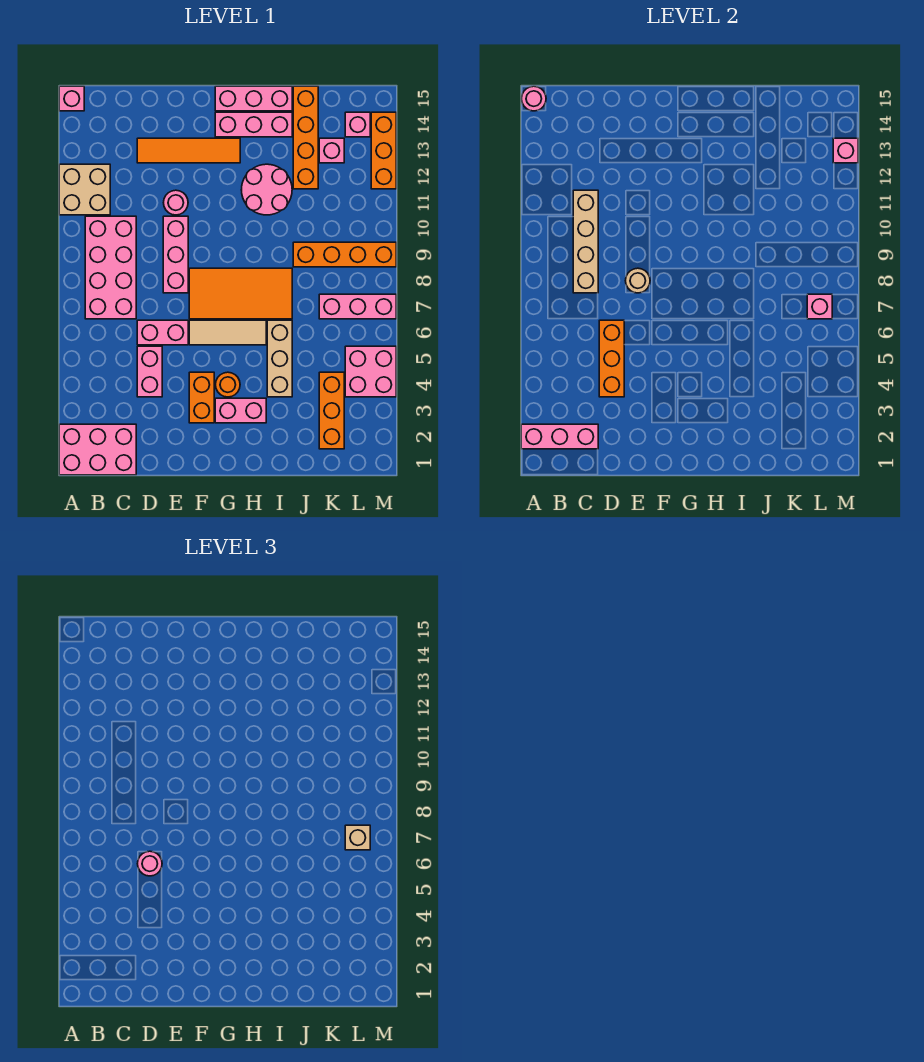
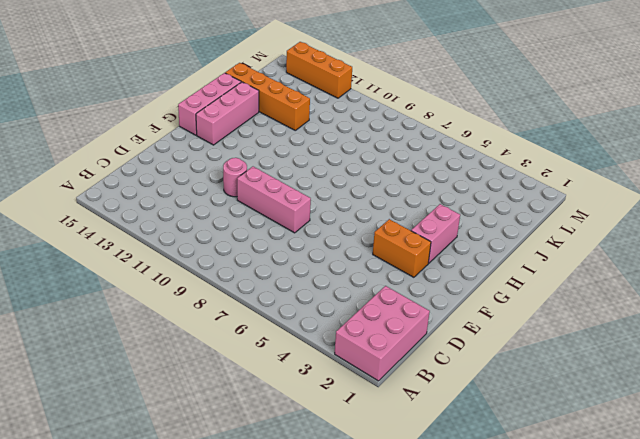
none -> tan brick A11:B12 level 1
none -> pink brick A15 level 1
none -> pink brick B7:C10 level 1
none -> pink brick D4:D5 level 1

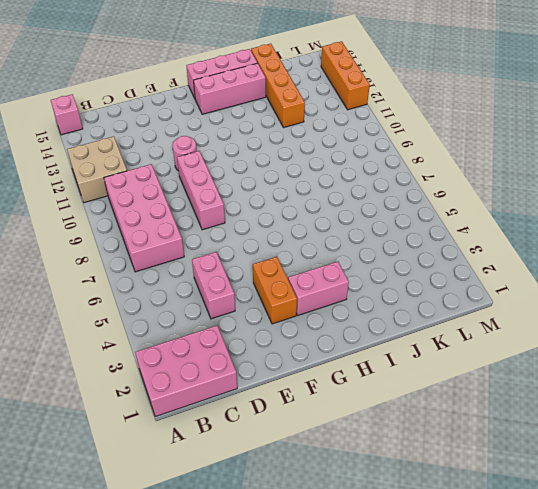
none -> pink brick D6:E6 level 1
none -> orange tile D13:G13 level 1
none -> tan tile F6:H6 level 1
none -> orange tile F7:I8 level 1

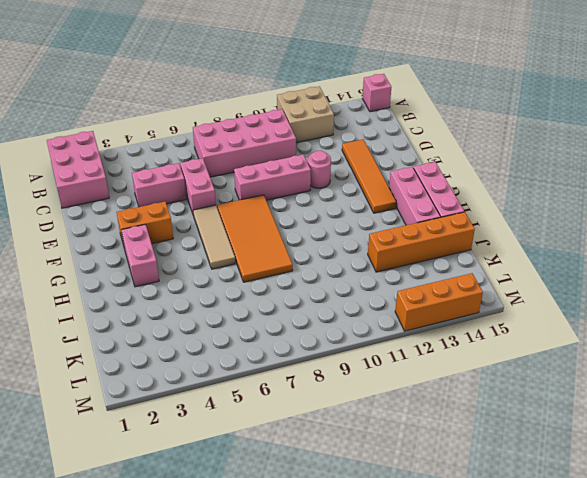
none -> orange round brick G4 level 1
none -> pink round brick H11:I12 level 1
none -> tan brick I4:I6 level 1
none -> orange brick J9:M9 level 1

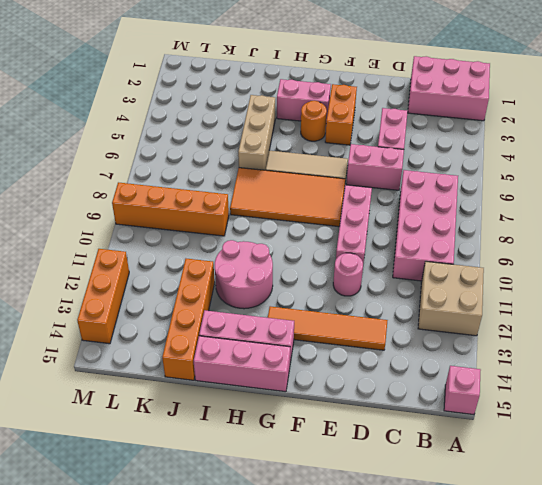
none -> orange brick K2:K4 level 1
none -> pink brick K7:M7 level 1
none -> pink brick K13 level 1
none -> pink brick L4:M5 level 1

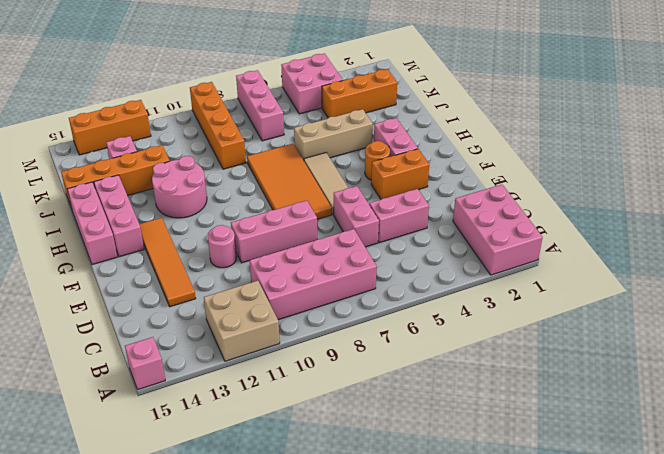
none -> pink brick L14 level 1
none -> pink brick A2:C2 level 2
none -> pink round brick A15 level 2
none -> tan brick C8:C11 level 2

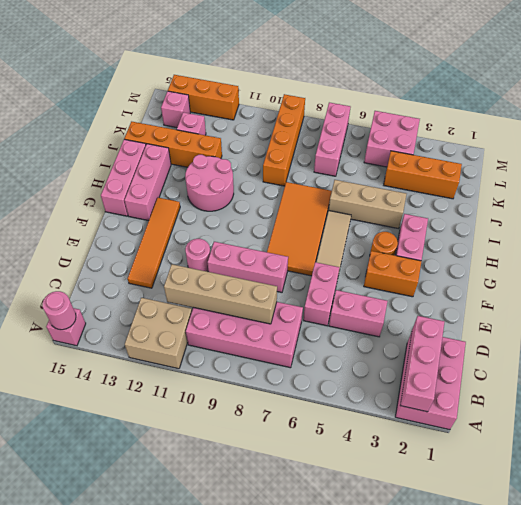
none -> orange brick D4:D6 level 2
none -> tan round brick E8 level 2
none -> pink brick L7 level 2
none -> pink brick M13 level 2

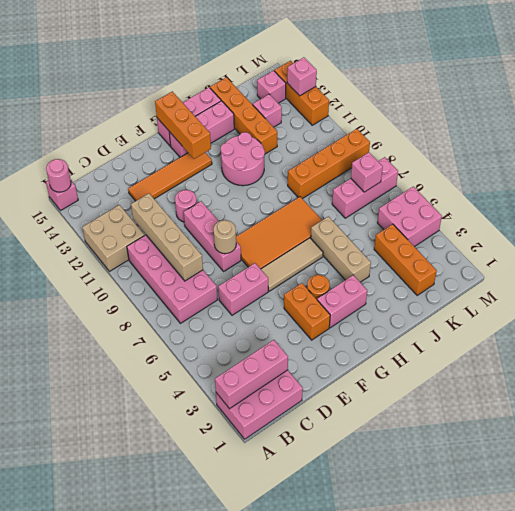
orange brick G13:G15 level 2 -> orange brick D4:D6 level 2
none -> pink brick D4:D5 level 1
none -> pink round brick D6 level 3
none -> tan brick L7 level 3

